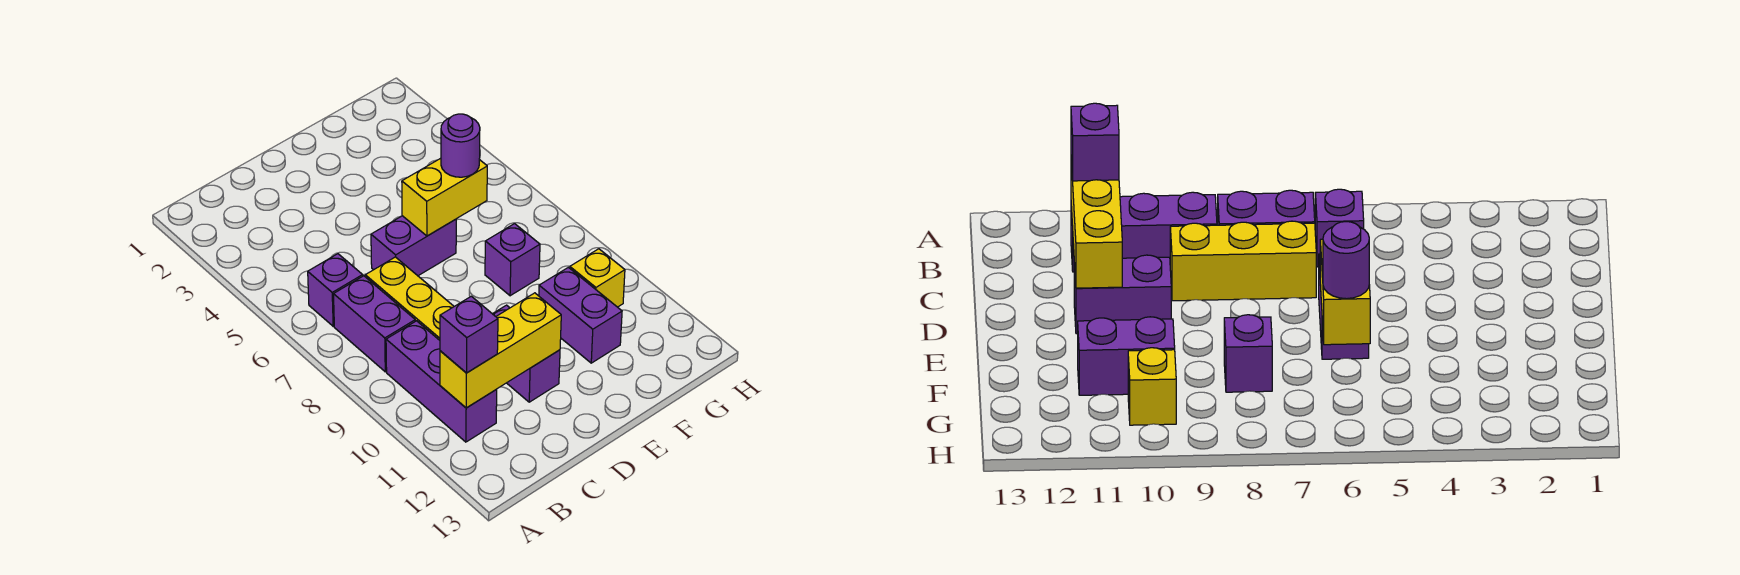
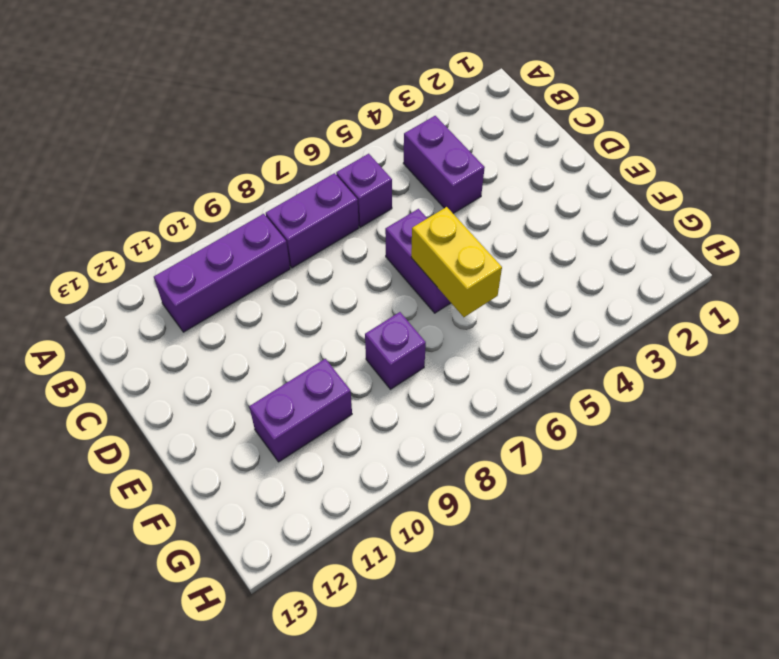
purple brick B4:C4 level 1 -> purple brick D10:D11 level 1
none -> yellow brick C7:C9 level 1
none -> yellow brick G10 level 1
none -> yellow brick B11:D11 level 2

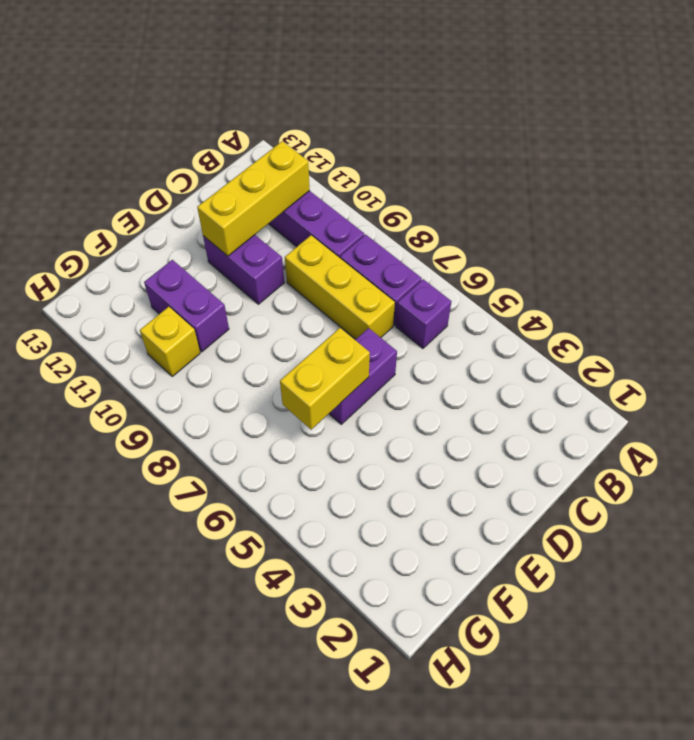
none -> purple brick F8 level 1
none -> purple brick B11 level 3
none -> purple round brick F6 level 3

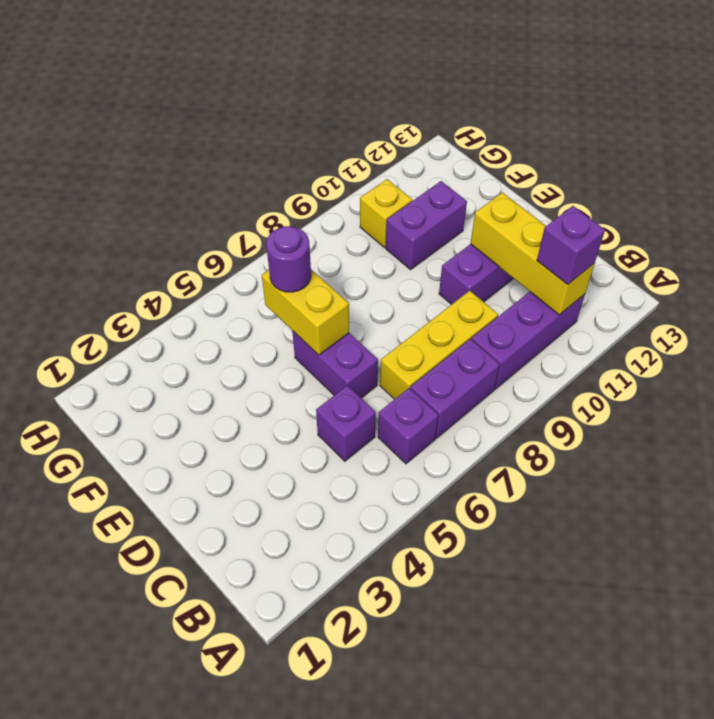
purple brick C5 level 1 -> purple brick F8 level 1

